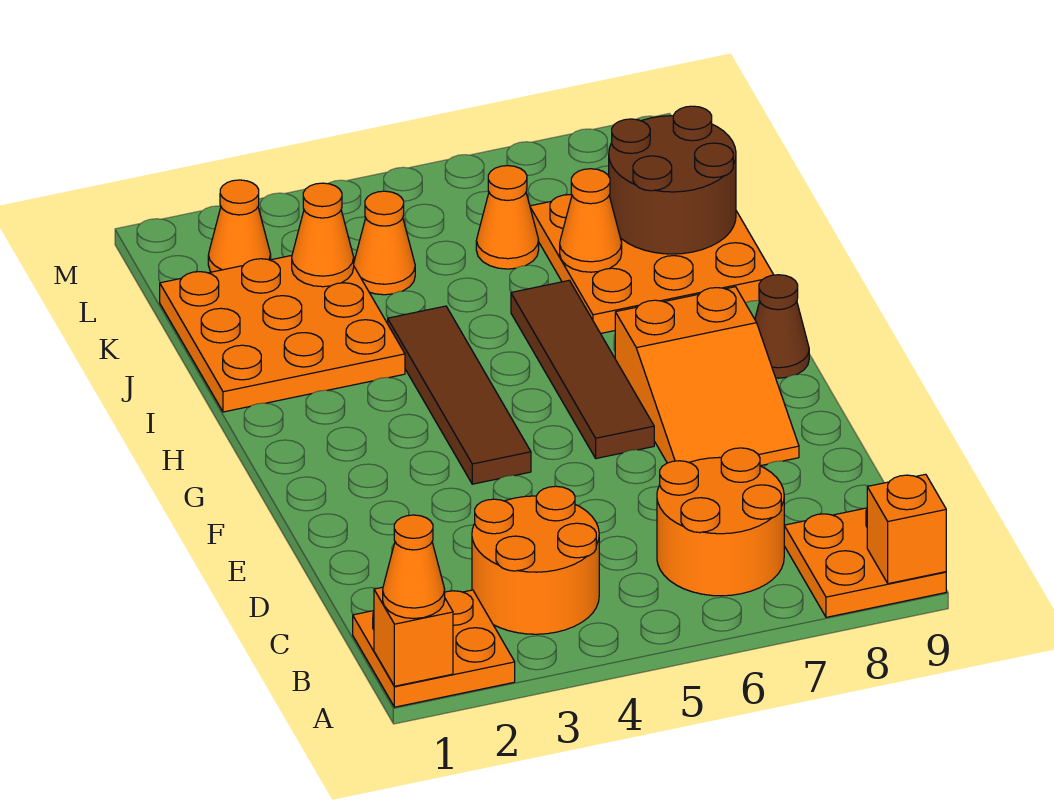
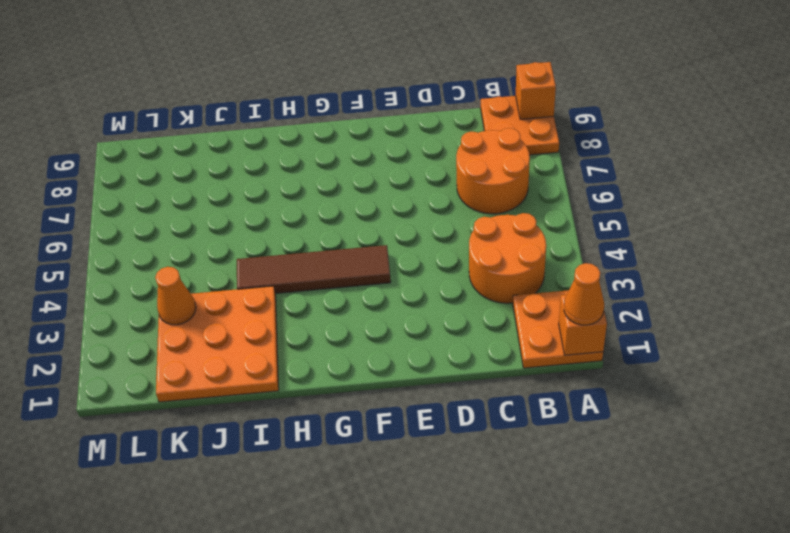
none -> orange slope E7:G8 level 1 top G
none -> brown tile F6:I6 level 1
none -> brown cone G9 level 1

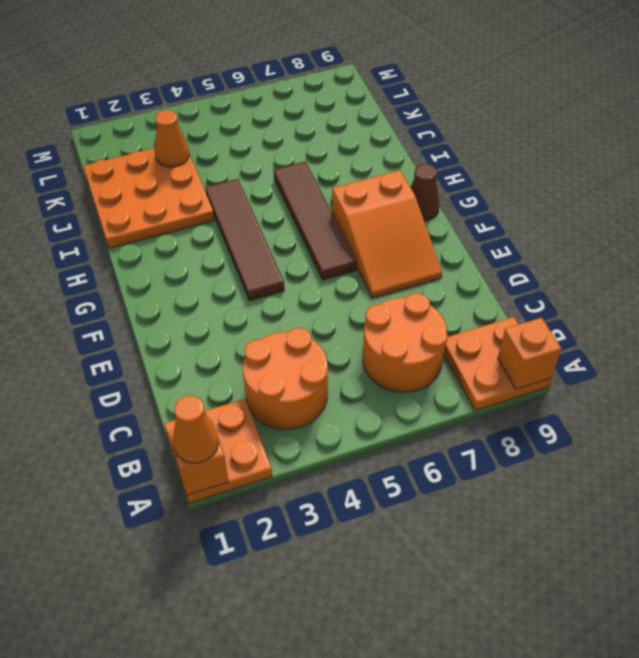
none -> orange plate I7:K9 level 1
none -> orange cone K4 level 1
none -> orange cone K6 level 1

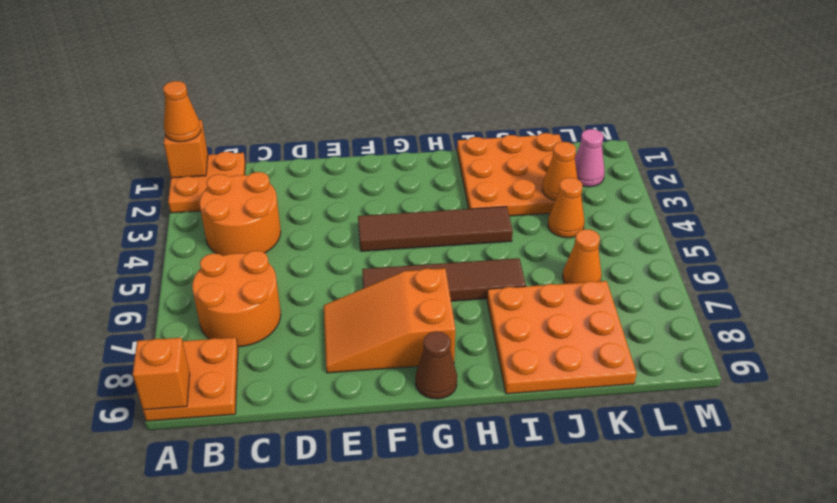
pink cone L2 level 1 -> orange cone L2 level 1
none -> orange cone J7 level 2
none -> brown round brick J8:K9 level 2

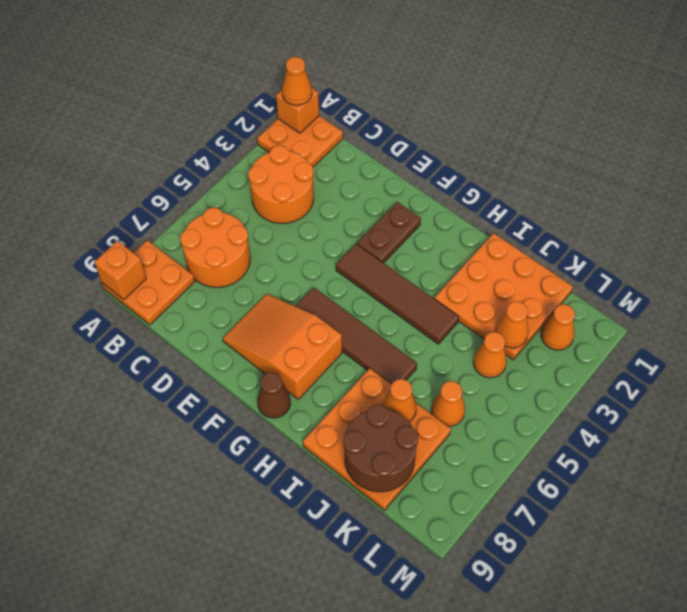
brown plate F2:F3 level 1 -> none

